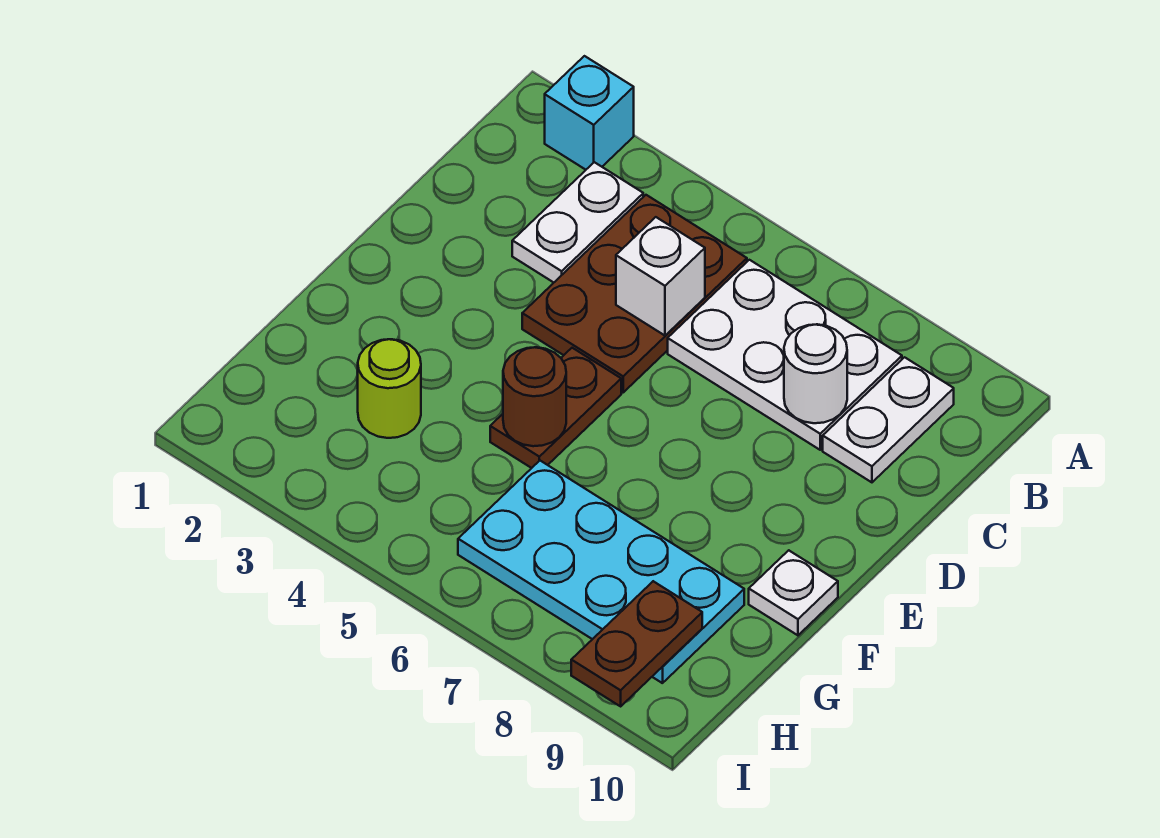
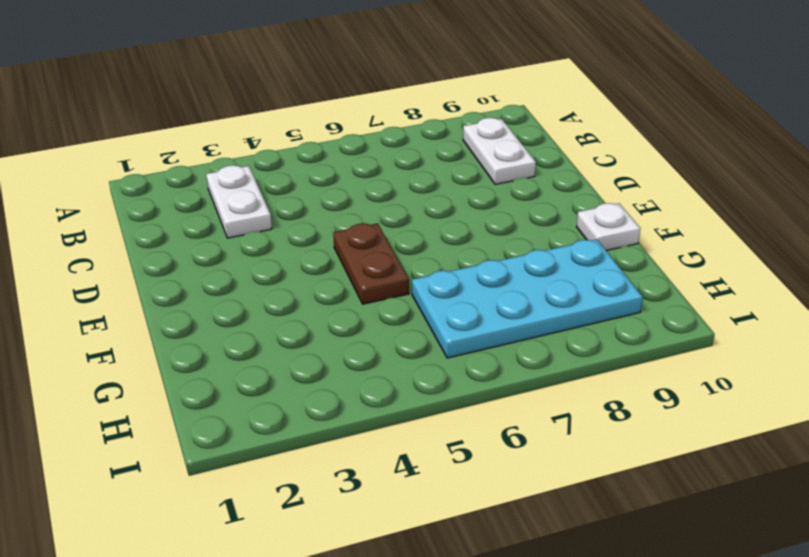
none -> cyan brick A2 level 1
none -> brown plate B4:D5 level 1
none -> white plate B6:C8 level 1

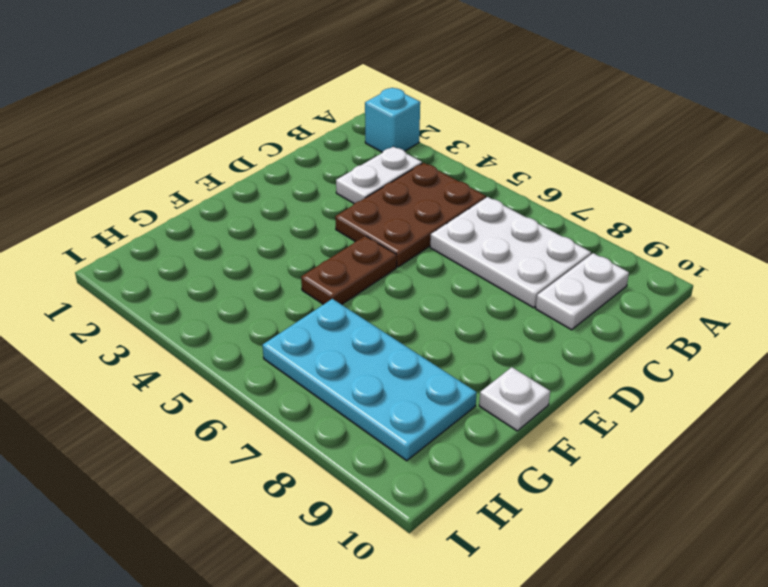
none -> lime round brick G3 level 1
none -> white brick C5 level 2
none -> white round brick C8 level 2

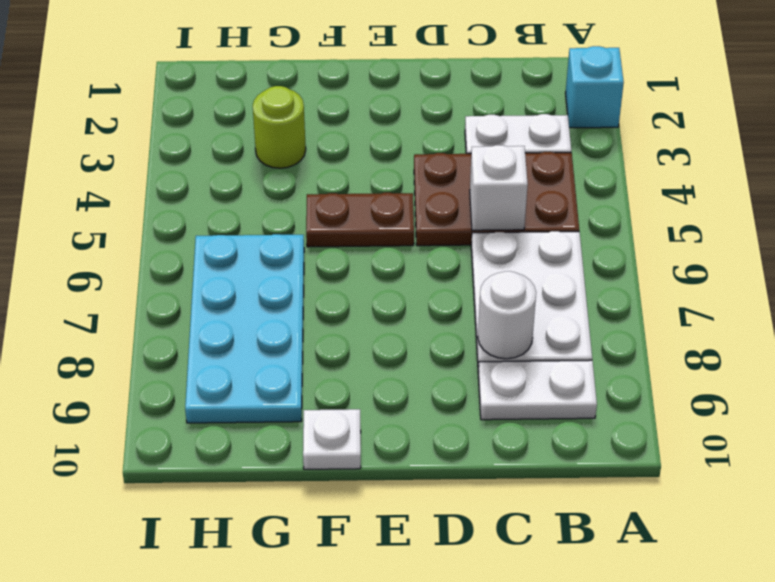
none -> brown round brick F5 level 2
none -> brown plate H9:I9 level 2

